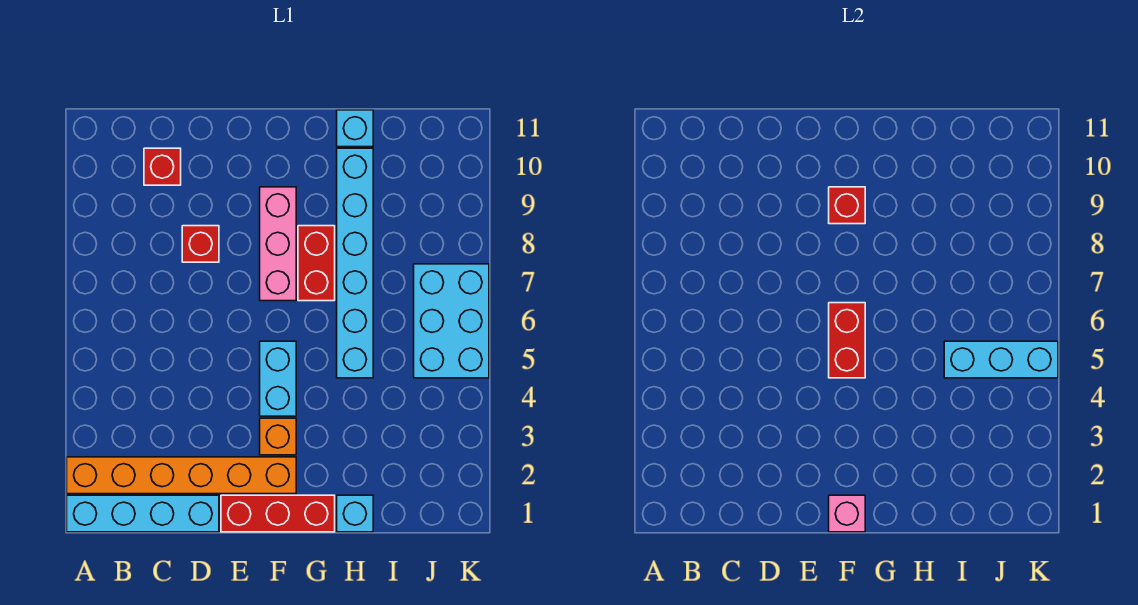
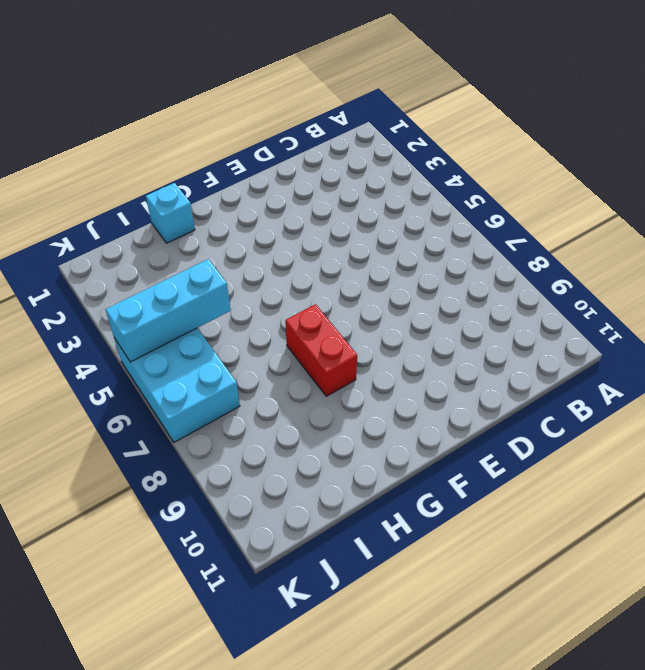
none -> cyan brick A1:D1 level 1
none -> orange brick A2:F2 level 1
none -> red brick C10 level 1

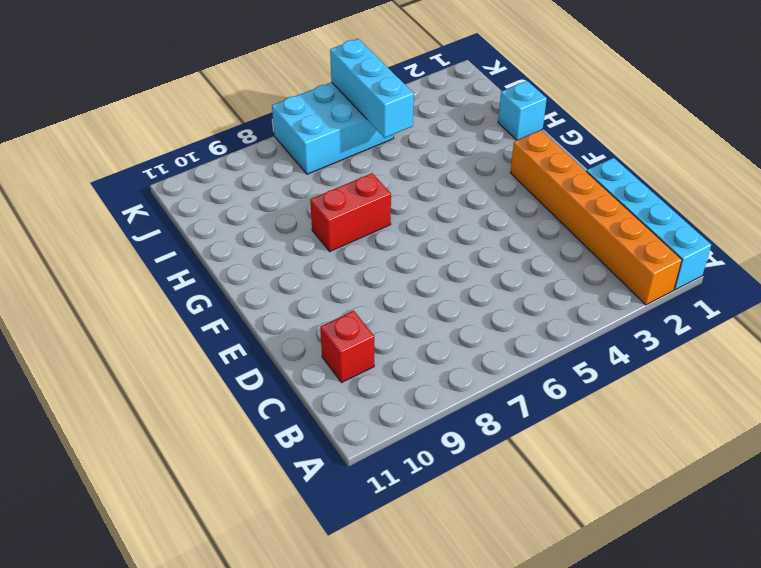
none -> red brick D8 level 1
none -> red brick E1:G1 level 1
none -> orange brick F3 level 1

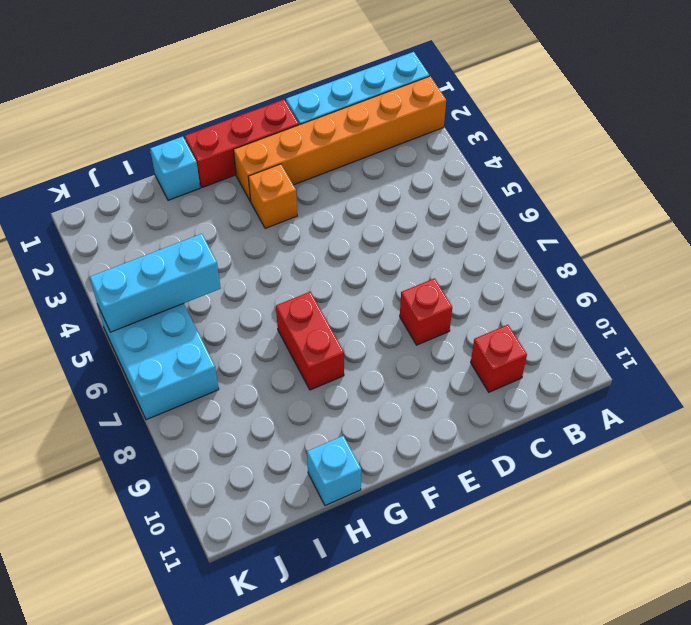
none -> cyan brick F4:F5 level 1
none -> pink brick F7:F9 level 1
none -> cyan brick H5:H10 level 1

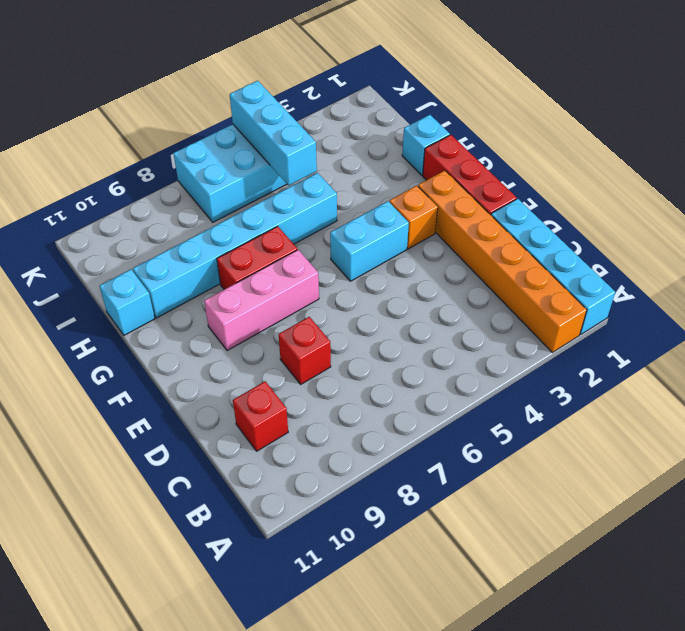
none -> pink brick F1 level 2
none -> red brick F5:F6 level 2
none -> red brick F9 level 2

